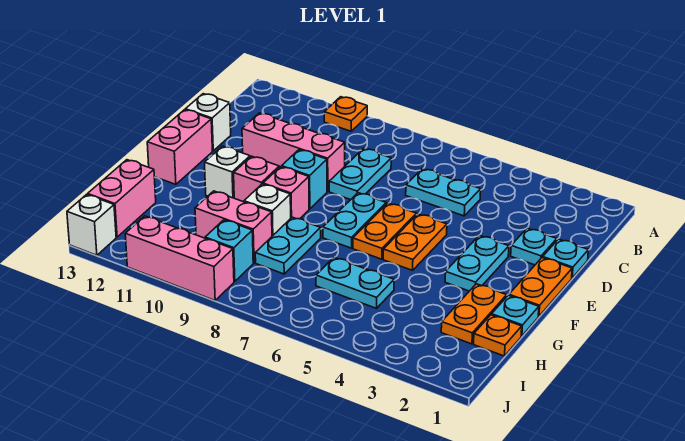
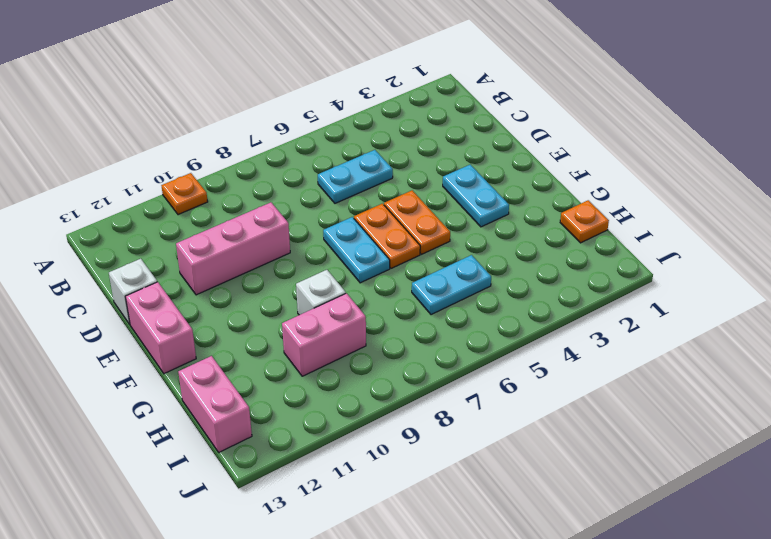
none -> cyan plate C8:D8 level 1
none -> cyan plate D1 level 1
none -> cyan plate D2 level 1

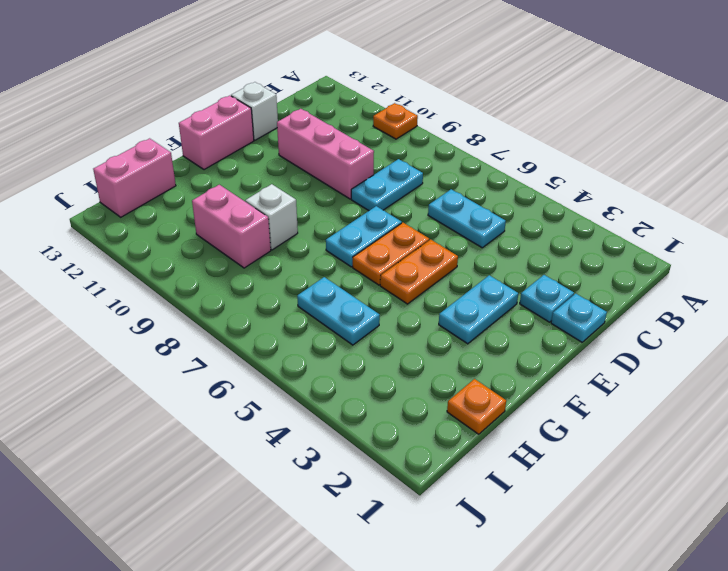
none -> orange plate E1:F1 level 1
none -> cyan brick E9 level 1
none -> pink brick F9 level 1

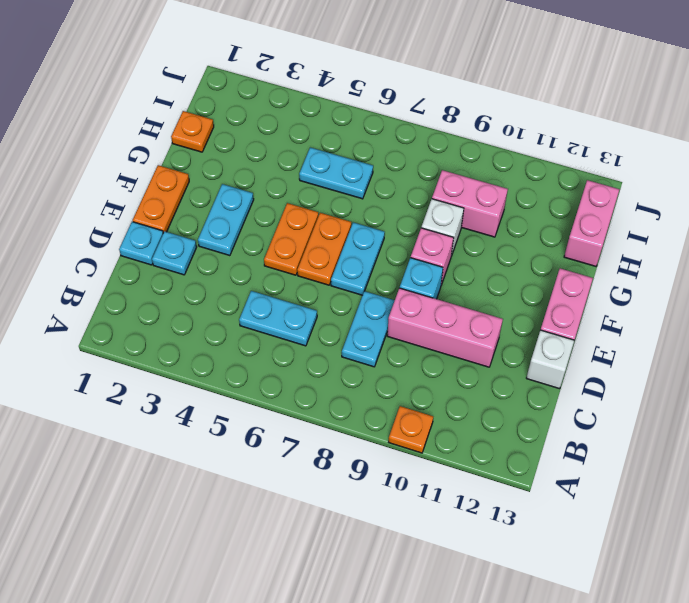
none -> pink brick F10 level 1
none -> white brick F11 level 1
none -> cyan plate G1 level 1

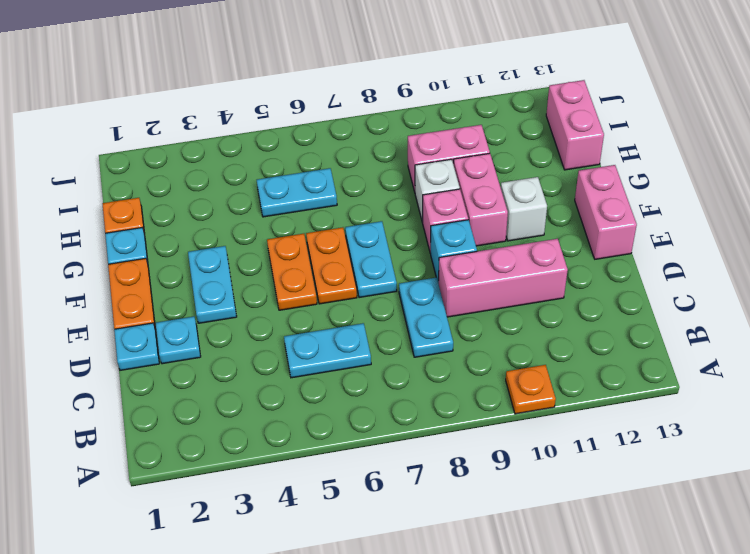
pink brick F10:G10 level 1 -> pink brick F10 level 1
none -> white brick D13 level 1
none -> orange plate G2:H2 level 1
none -> cyan plate G8:H8 level 1

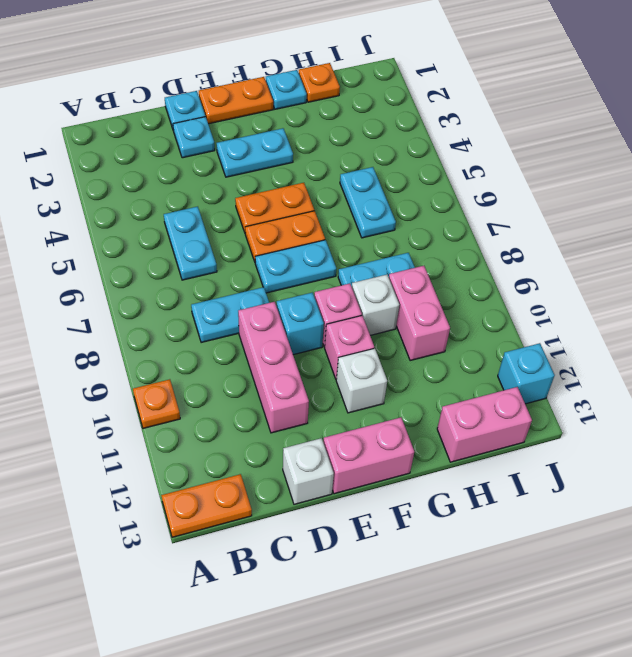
orange plate A13:B13 level 1 -> orange plate G2:H2 level 1
cyan brick J12 level 1 -> cyan brick I9 level 1
none -> pink brick J9:J11 level 1
none -> white brick J13 level 1

